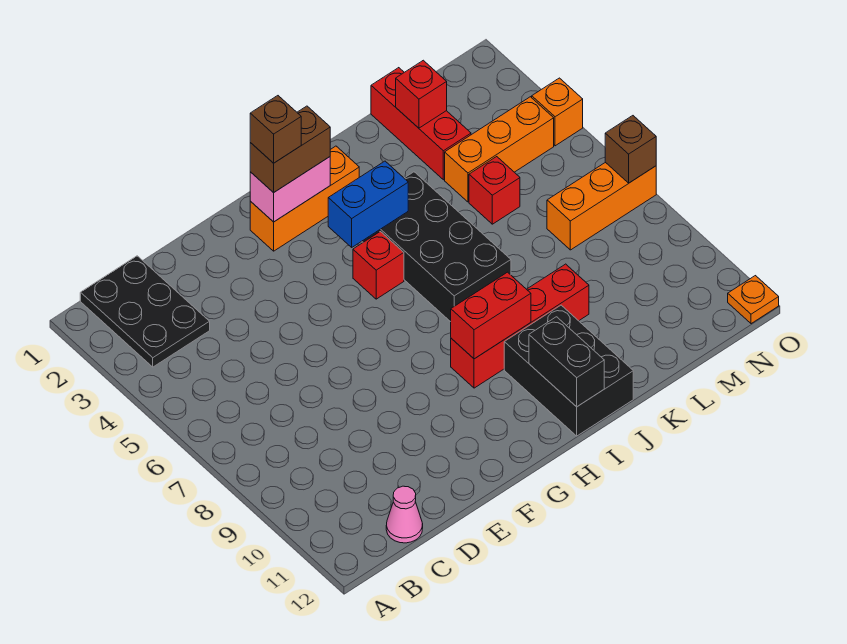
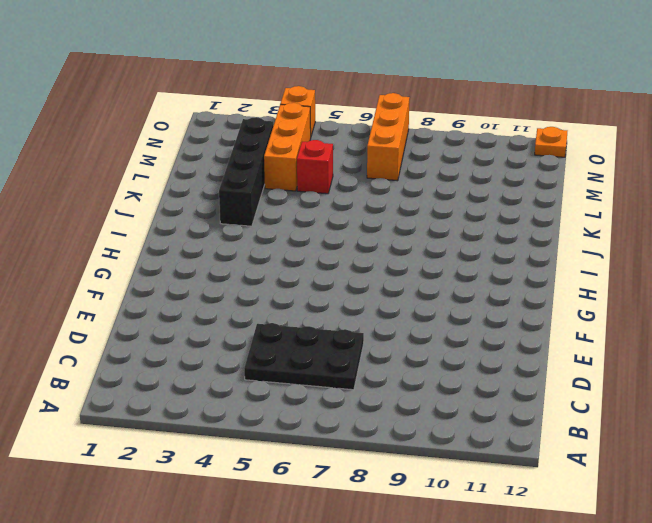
black plate C5:D7 level 1 -> black plate B1:C3 level 1
black brick J3:M3 level 1 -> red brick L1:L3 level 1
none -> pink cone C12 level 1
none -> orange brick G2:I2 level 1
none -> red brick H5 level 1

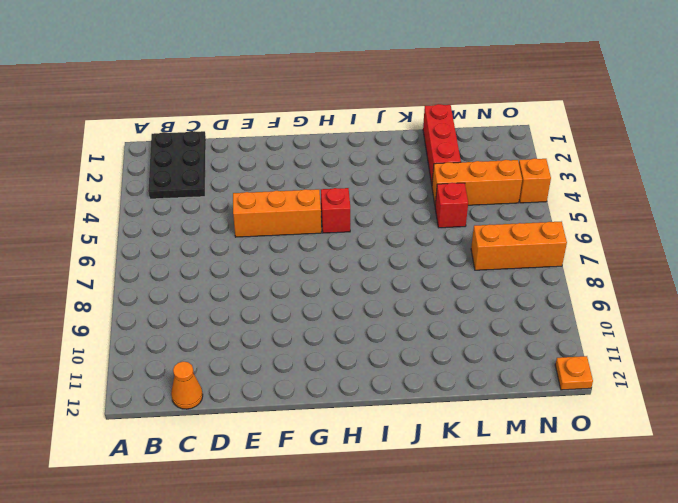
orange cone C12 level 1 -> pink cone C12 level 1
orange brick E5:G5 level 1 -> orange brick G2:I2 level 1
none -> red brick H9:K9 level 1
none -> black brick I4:J7 level 1
none -> black brick I10:J12 level 1

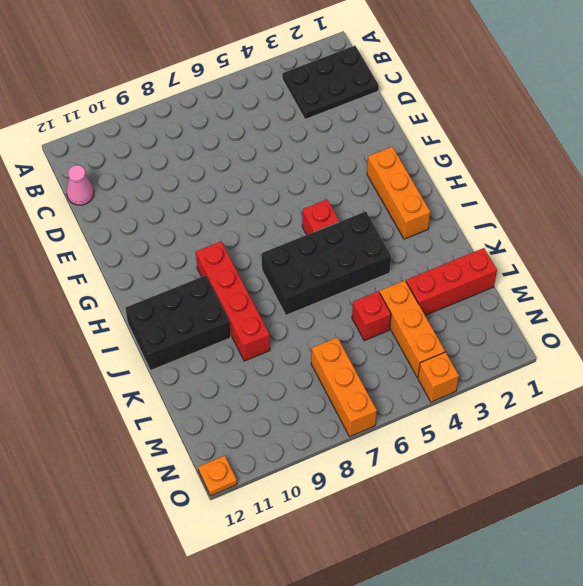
none -> pink brick G2:H2 level 2
none -> blue brick H4:I4 level 2
none -> red brick H9:I9 level 2

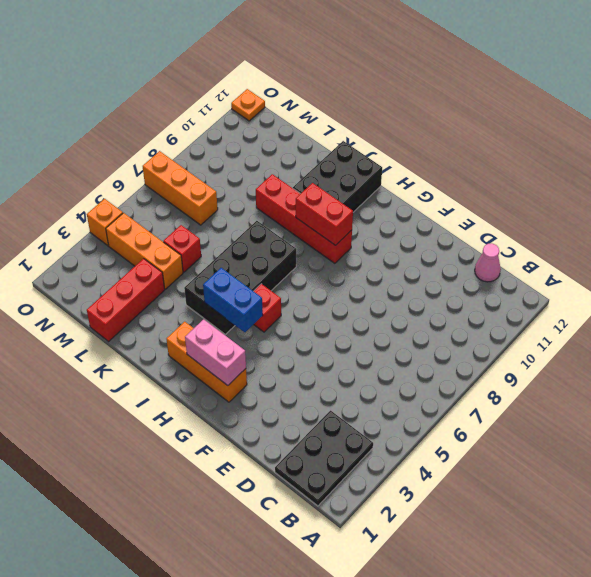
none -> black brick I11:I12 level 2
none -> red brick L2 level 2
none -> brown brick O7 level 2

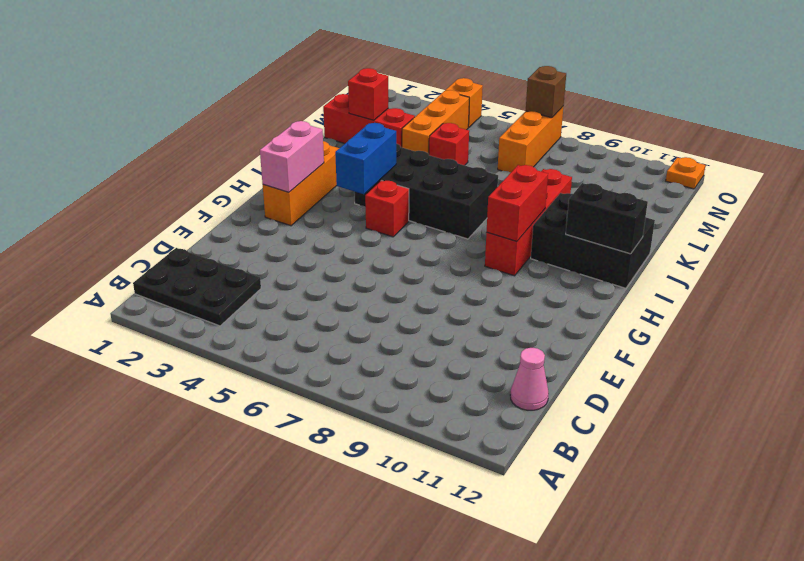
none -> brown brick G2:H2 level 3
none -> brown brick G2 level 4

